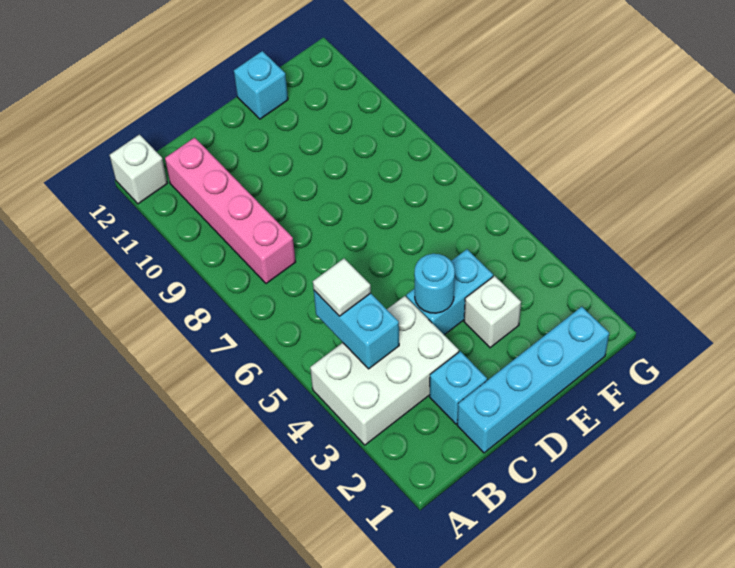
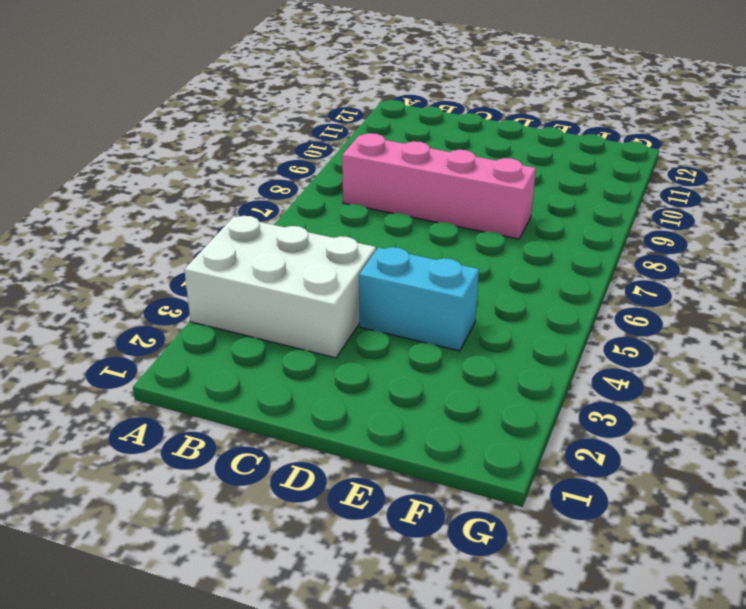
pink brick B8:E8 level 1 -> pink brick B8:B11 level 1
none -> white brick A12 level 1
none -> cyan brick C1:F1 level 1

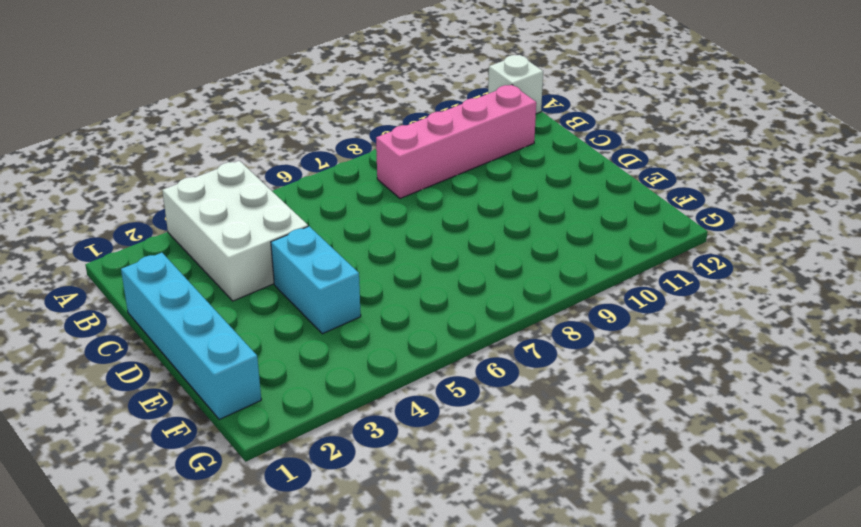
none -> cyan brick C2 level 1
none -> white brick E3 level 1

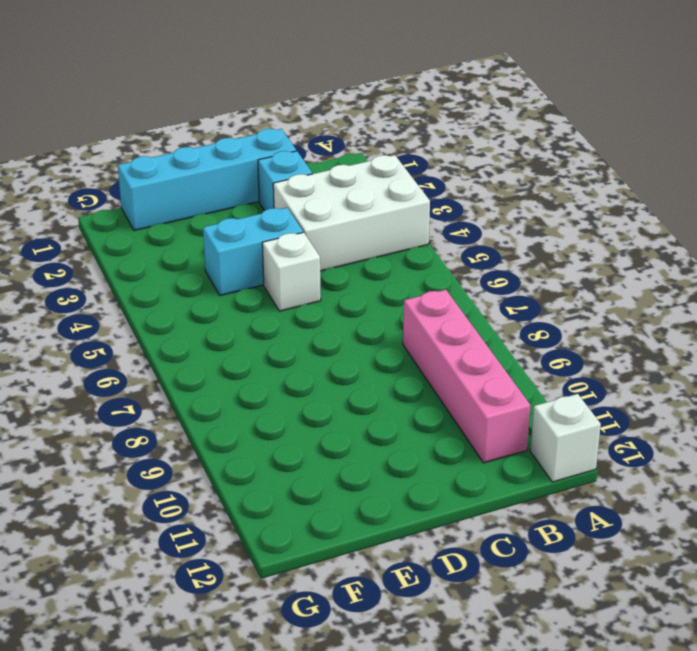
white brick D5 level 1 -> white brick E3 level 1
none -> cyan brick E12 level 1
none -> cyan brick B4:B5 level 2

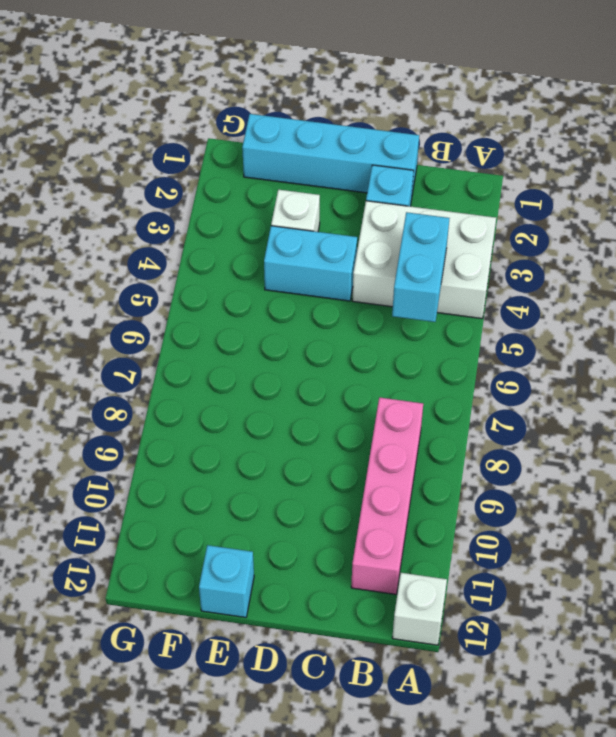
none -> cyan round brick D4 level 2
none -> white tile B5 level 3

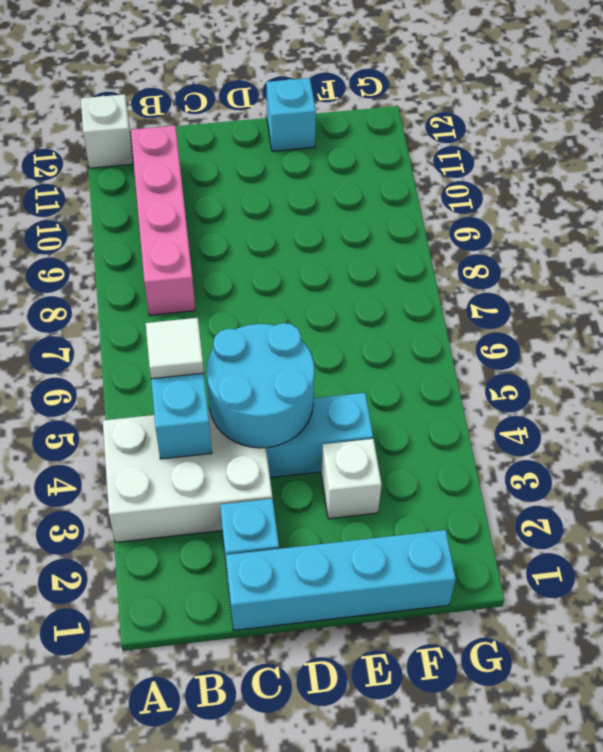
cyan round brick C4:D5 level 2 -> cyan round brick D4 level 2

